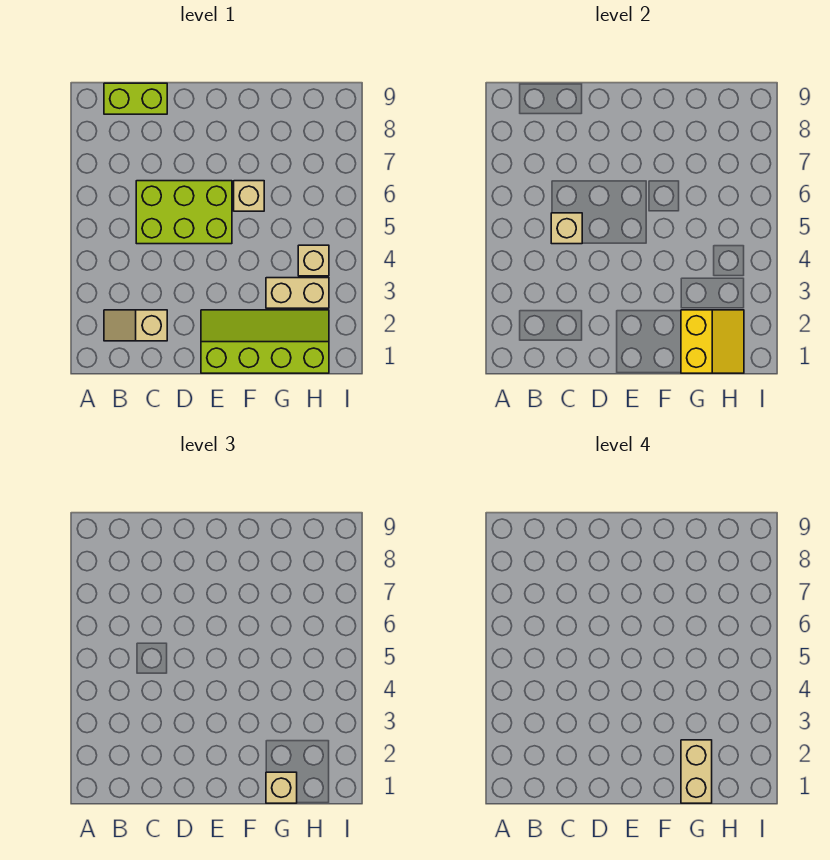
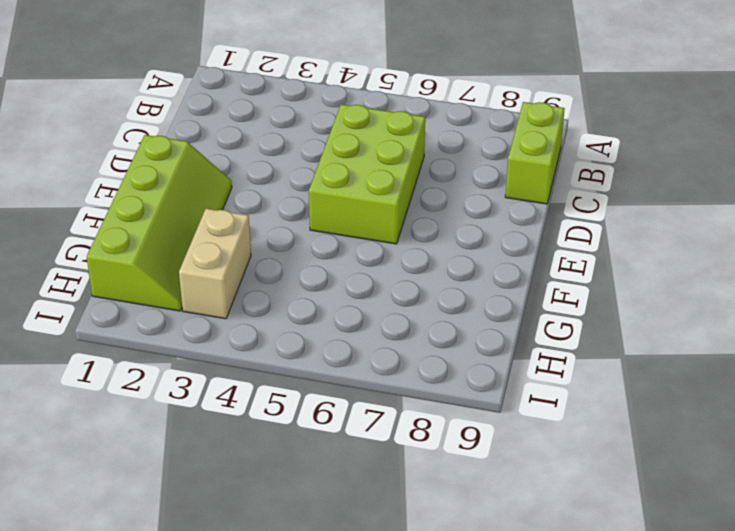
none -> tan slope B2:C2 level 1 top C
none -> tan brick F6 level 1

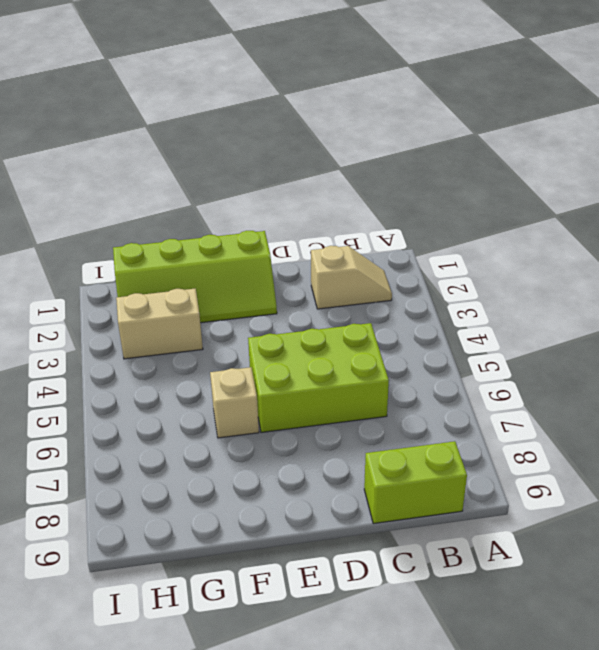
none -> tan brick H4 level 1
none -> tan brick C5 level 2

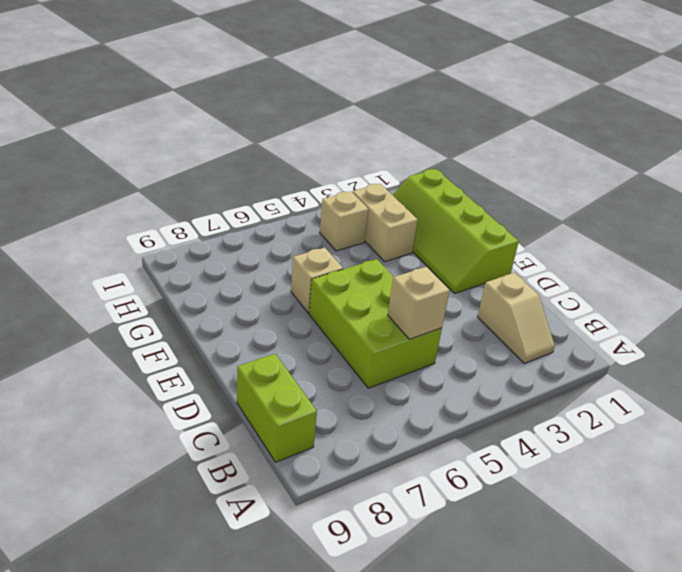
none -> yellow slope G1:H2 level 2 top G
none -> tan brick G1 level 3

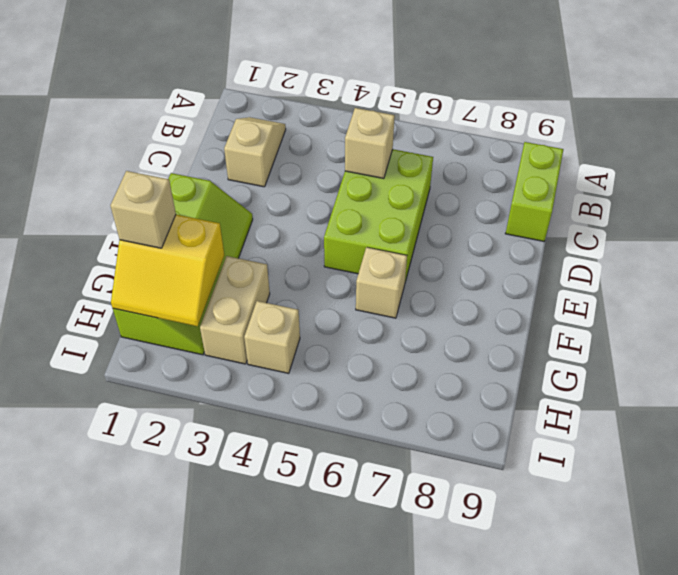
none -> tan brick G1:G2 level 4

